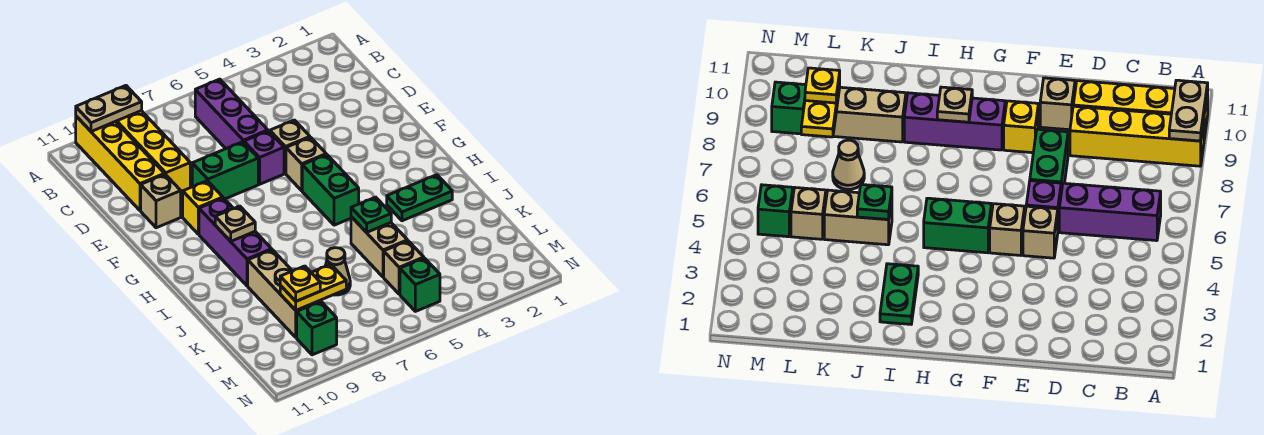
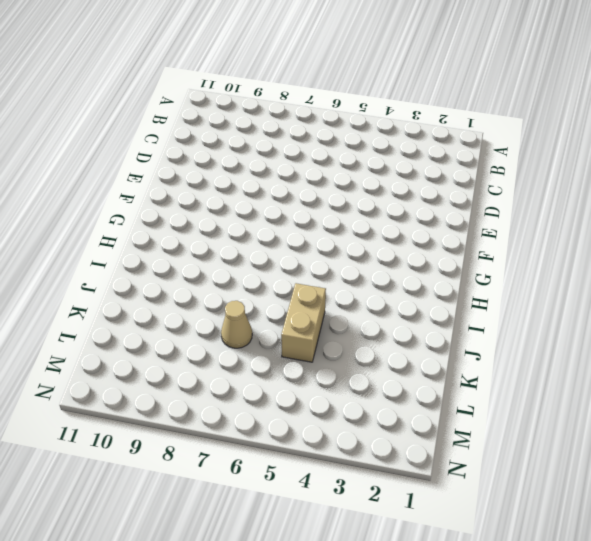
none -> yellow brick A9:D9 level 1
none -> yellow brick A10:D10 level 1
none -> purple brick B6:D6 level 1

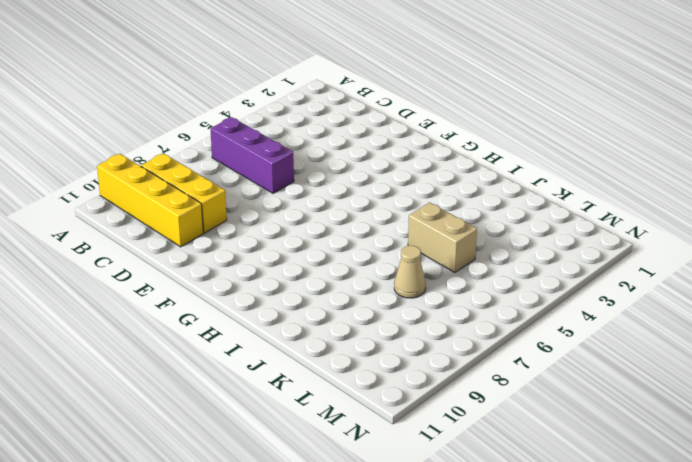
yellow brick B9:D9 level 1 -> yellow brick A9:D9 level 1
none -> tan brick E5 level 1
none -> purple brick E6 level 1
none -> green brick E7:E8 level 1

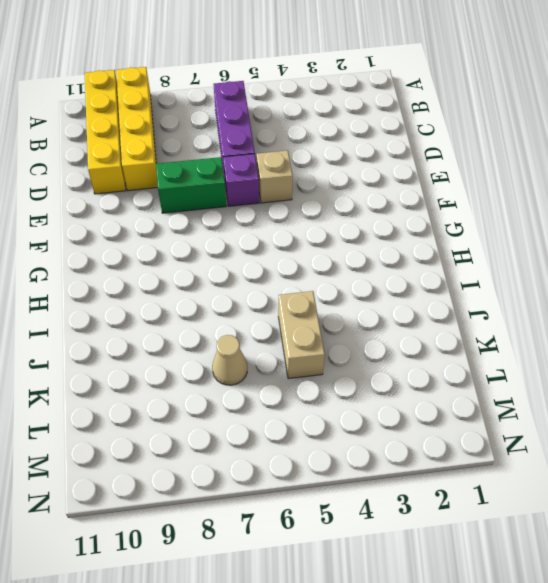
none -> tan brick E10 level 1
none -> tan brick F5 level 1
none -> yellow brick F9 level 1

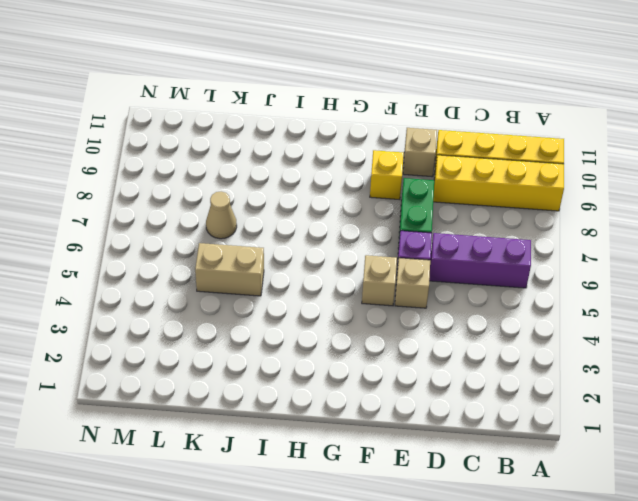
none -> green brick G5:H5 level 1
none -> purple brick G9:I9 level 1
none -> green plate I2:I3 level 1

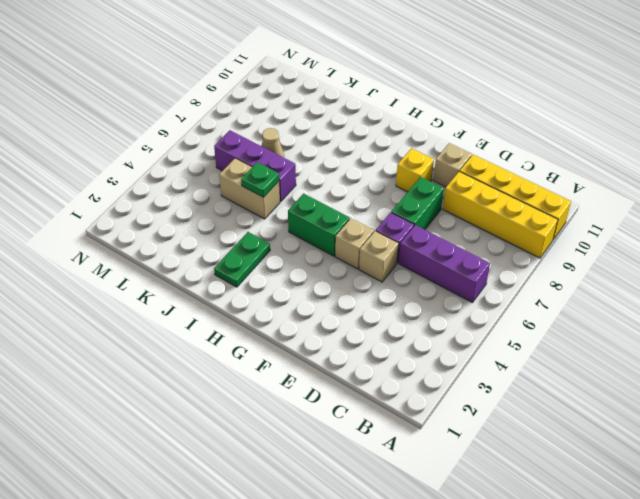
purple brick J6:L6 level 1 -> purple brick G9:I9 level 1
none -> tan brick J9:L9 level 1
none -> tan brick L5 level 1
none -> green brick M5 level 1

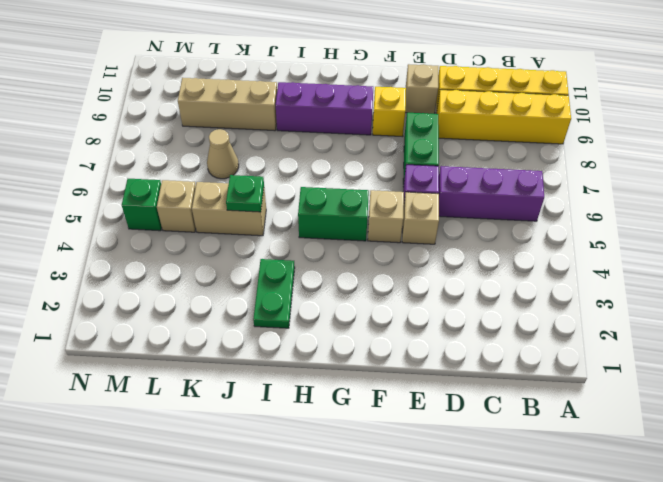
none -> green brick M9 level 1
none -> tan plate A9:A10 level 2
none -> tan plate H9 level 2

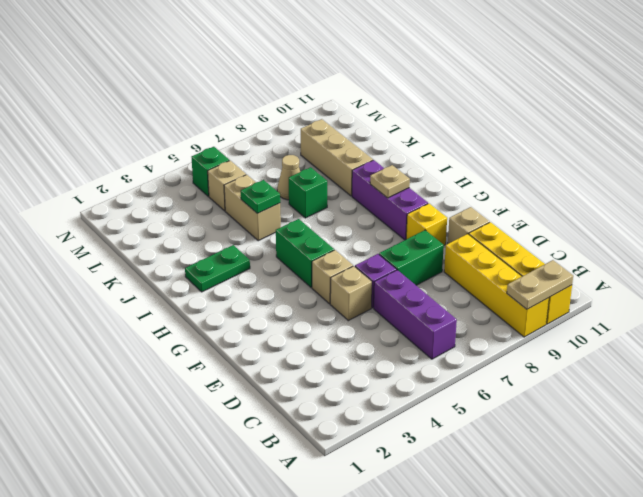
green brick J7 level 1 -> green brick M9 level 1
none -> yellow plate L8:L9 level 2
none -> yellow plate L9 level 3

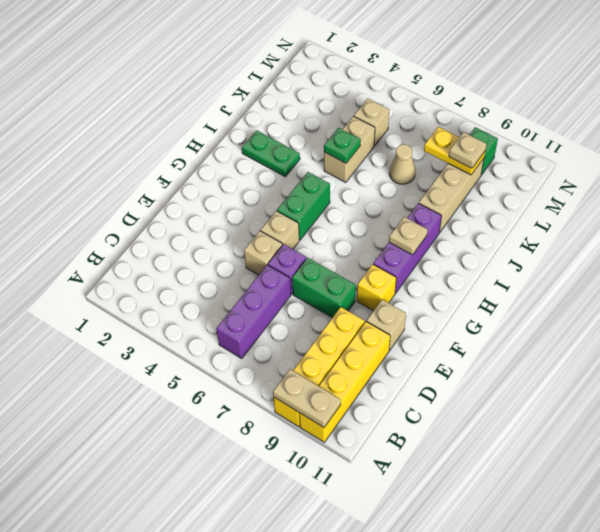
tan plate L9 level 3 -> yellow plate L9 level 3
none -> green brick M5 level 1

